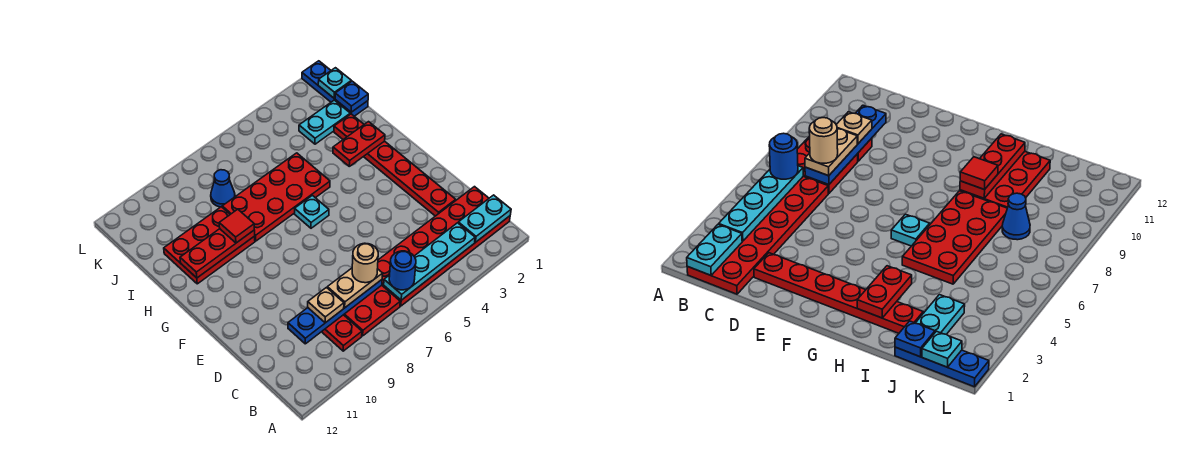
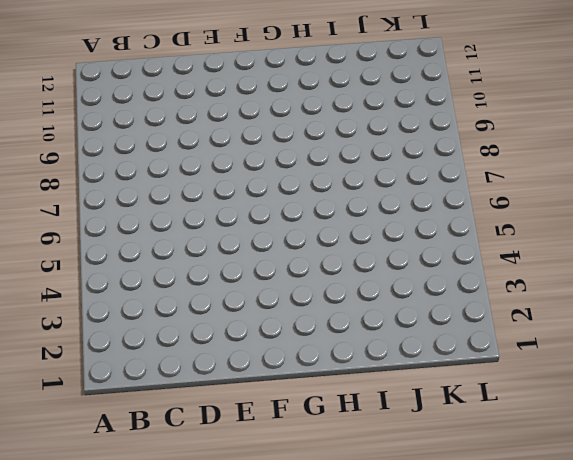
none -> red plate B1:C6 level 1
none -> red plate B7:C8 level 1
none -> red plate B9:C9 level 1

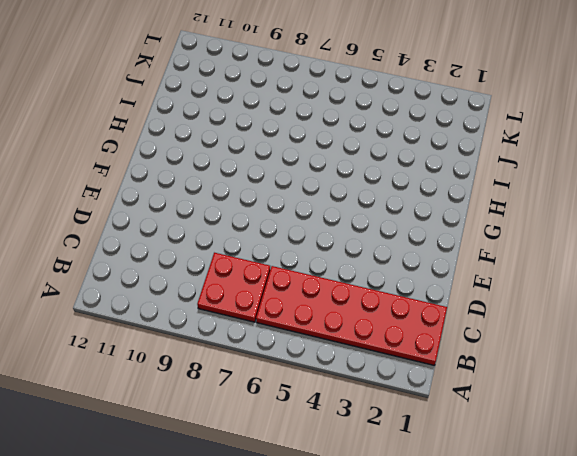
none -> red plate B9:C9 level 1
none -> red plate D2:I2 level 1
none -> cyan plate G6 level 1

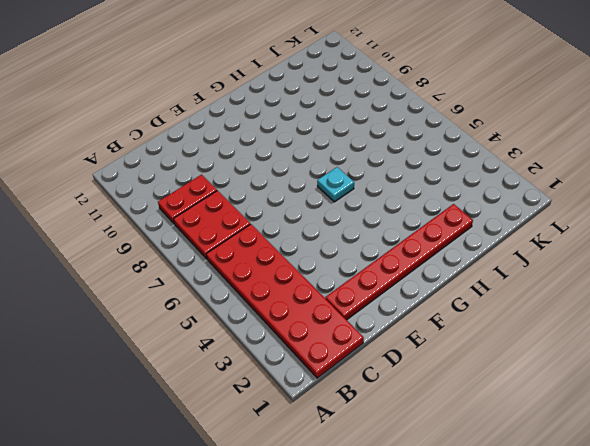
none -> red plate H5:I8 level 1
none -> red plate H9:I11 level 1
none -> blue plate J1:L1 level 1

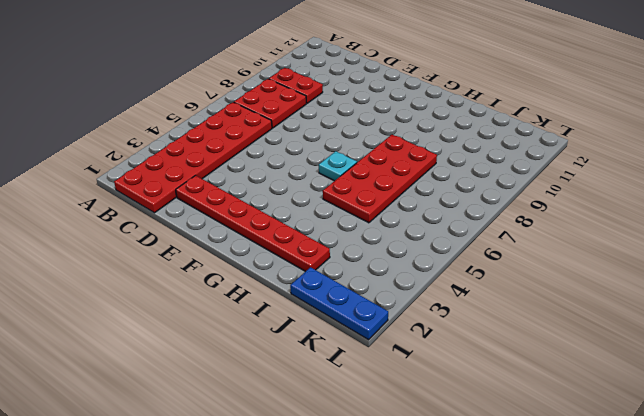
none -> red plate H9:I11 level 1
none -> cyan plate J2:J3 level 1
none -> blue cone J8 level 1

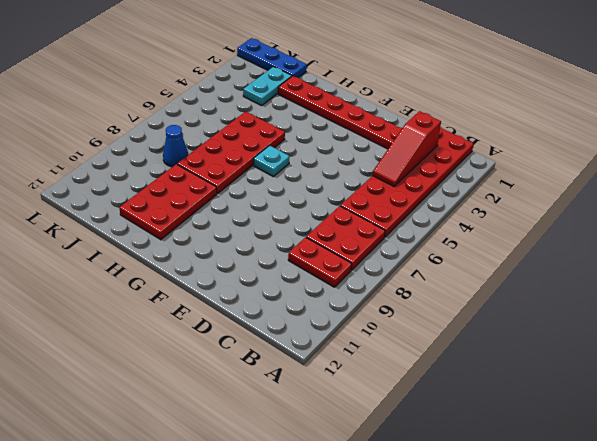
red slope C2:C4 level 2 top 2 -> none
none -> cyan plate B1:B2 level 2
none -> cyan plate B3:B6 level 2
none -> blue plate C7:C10 level 2

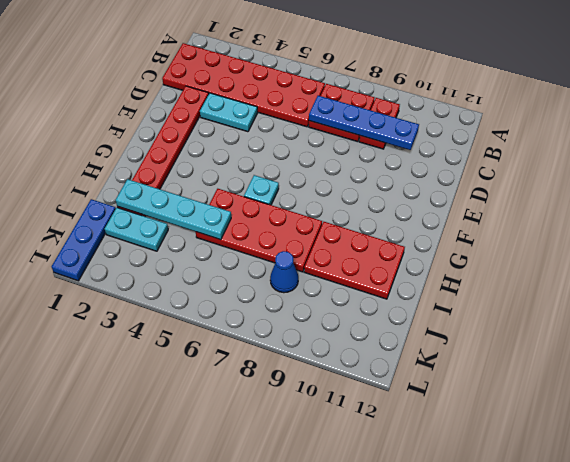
cyan plate D3:D4 level 1 -> cyan plate B1:B2 level 2
cyan plate I2:I5 level 2 -> cyan plate B3:B6 level 2
none -> red plate H2:H3 level 2
none -> red plate H9:H11 level 2
none -> blue plate J1 level 2

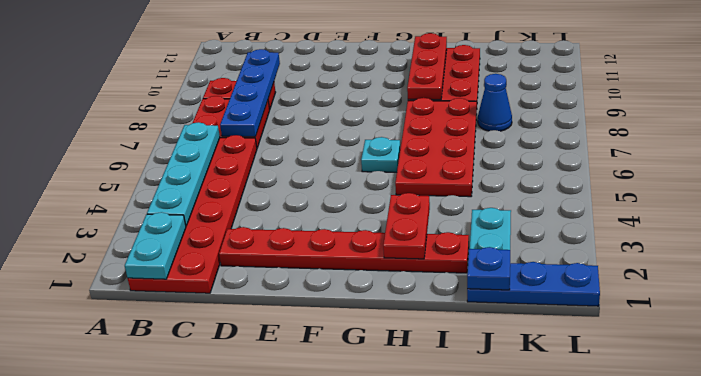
none -> cyan plate K1 level 2
none -> blue round brick B6 level 3
none -> tan plate C7:C8 level 3

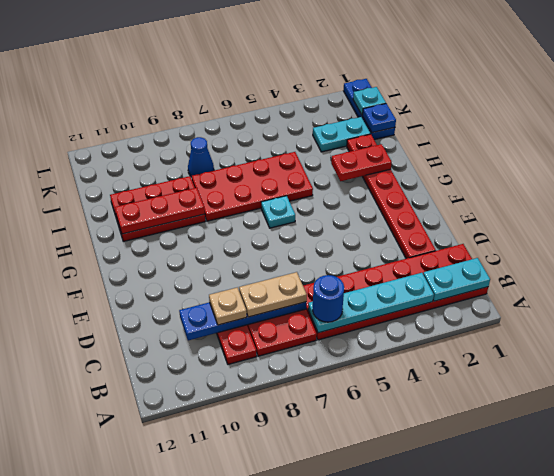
none -> red tile H9 level 3
none -> tan round brick C7 level 4

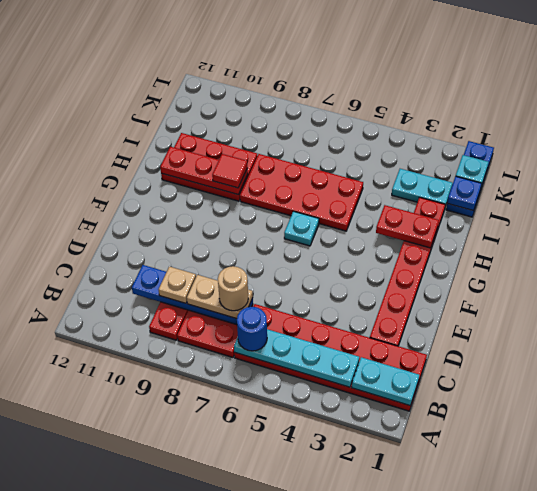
none -> blue cone J8 level 1

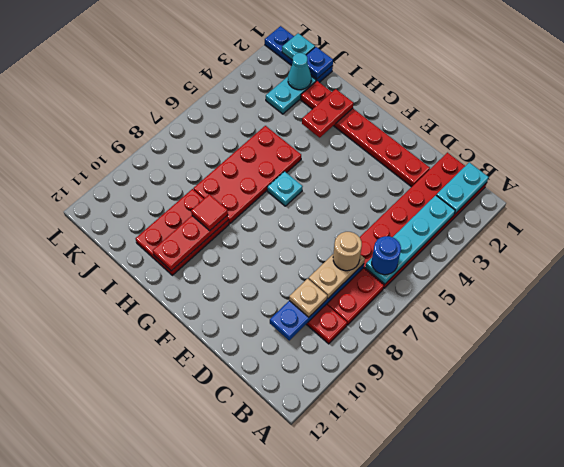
cyan cone J2 level 2 -> none
none -> blue cone J8 level 1

